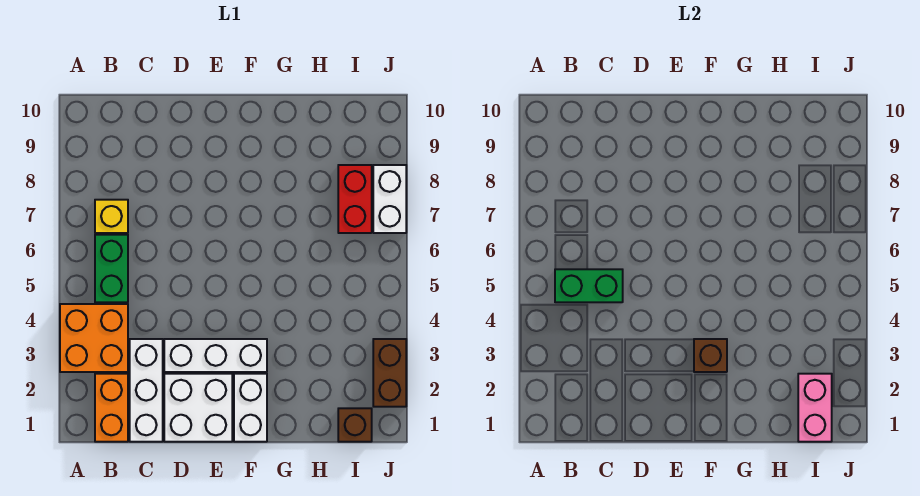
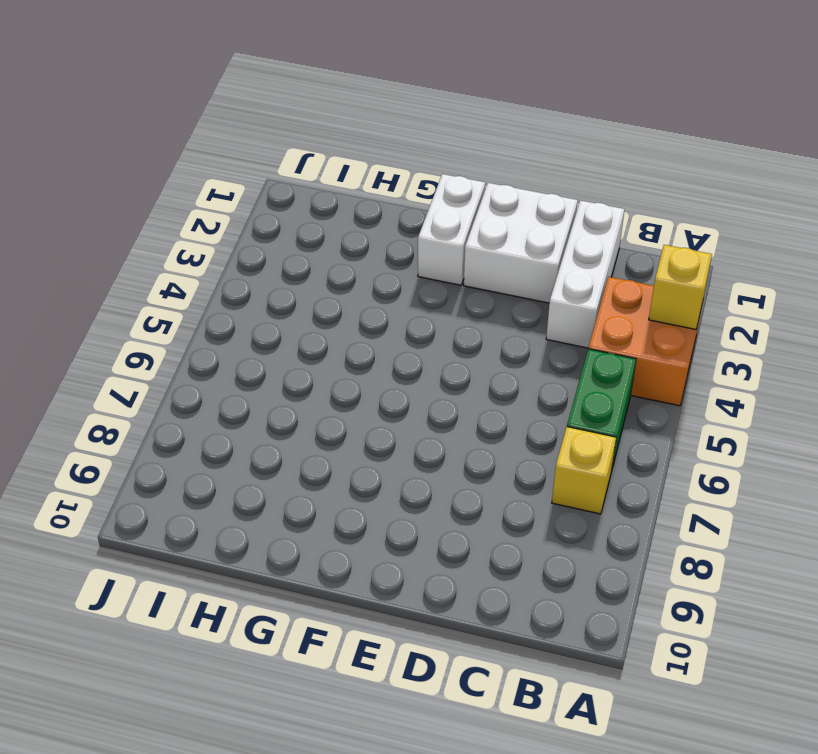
yellow brick A3 level 2 -> none
none -> orange brick B1:B2 level 1
none -> white brick D3:F3 level 1
none -> brown brick I1 level 1

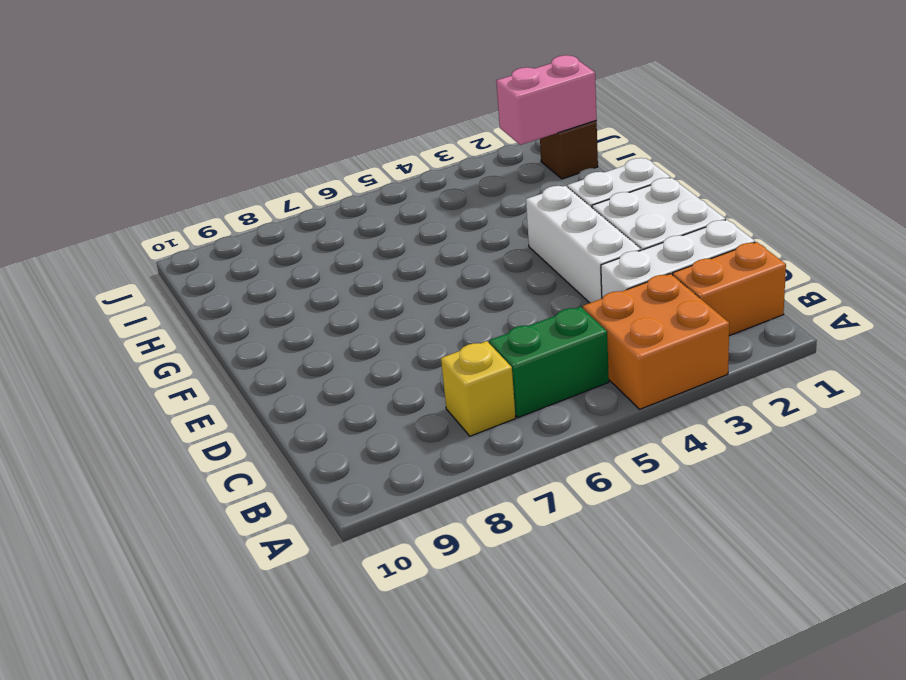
none -> red brick I7:I8 level 1
none -> brown brick J2:J3 level 1
none -> white brick J7:J8 level 1

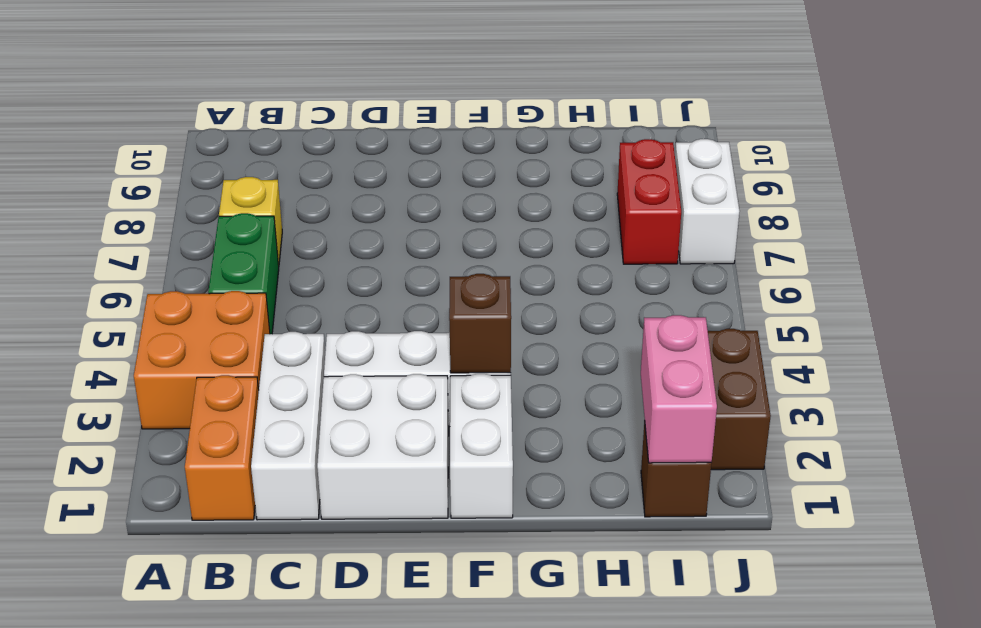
none -> green brick B5:C5 level 2

